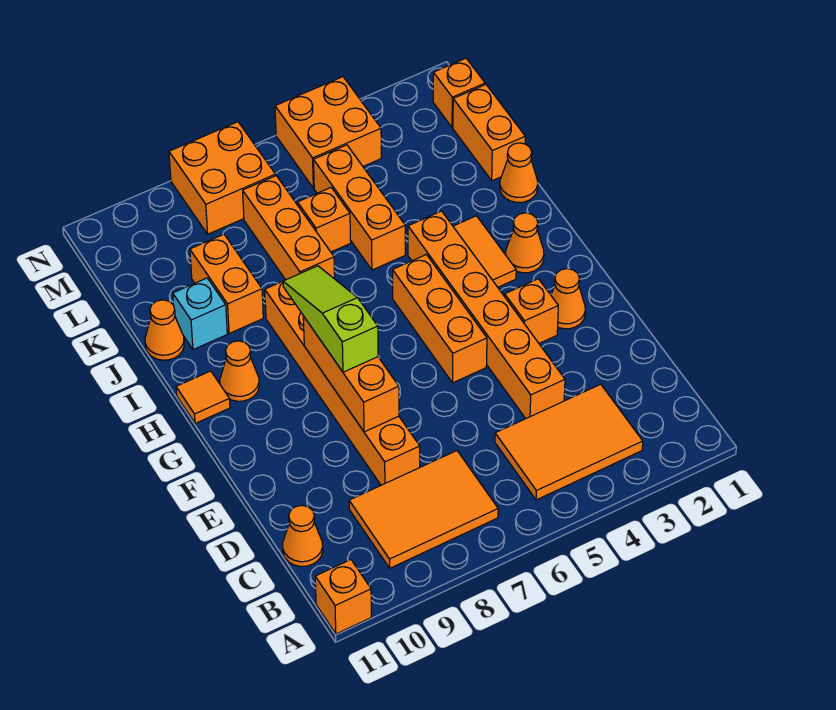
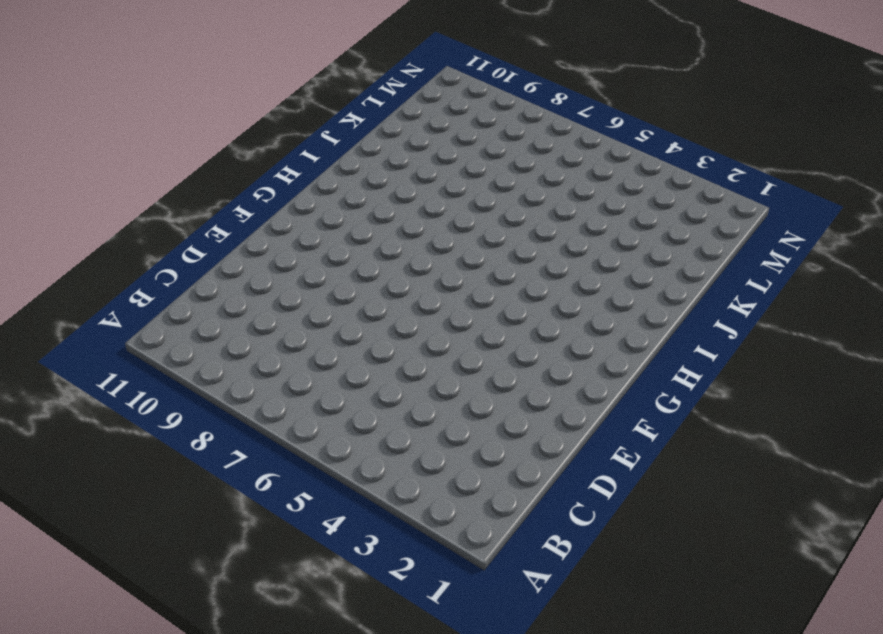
none -> orange brick A11 level 1
none -> orange tile B3:C5 level 1
none -> orange tile B7:C9 level 1

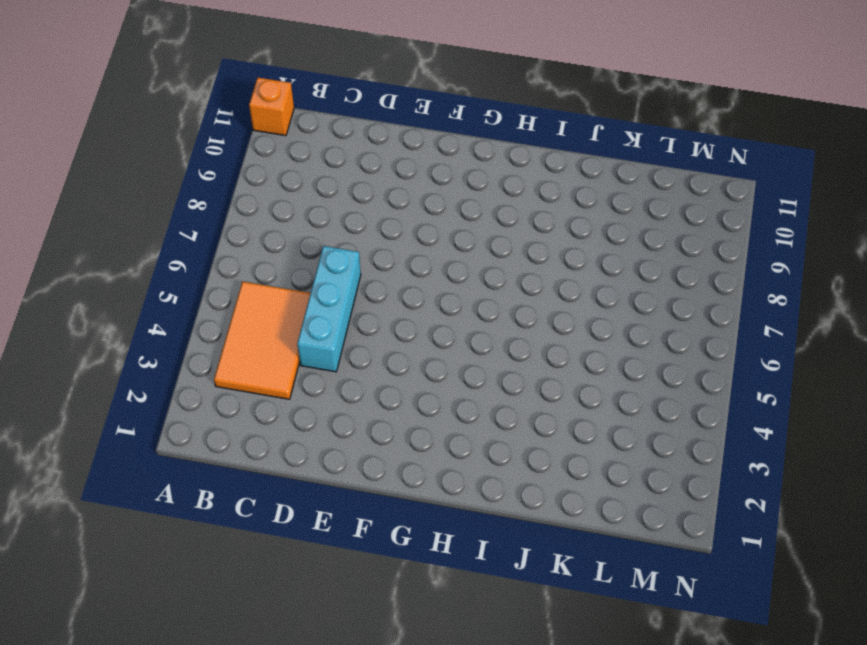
cyan brick D4:D6 level 1 -> orange brick D4:I4 level 1
none -> orange tile B7:C9 level 1
none -> orange cone C11 level 1
none -> orange brick D8:I8 level 1

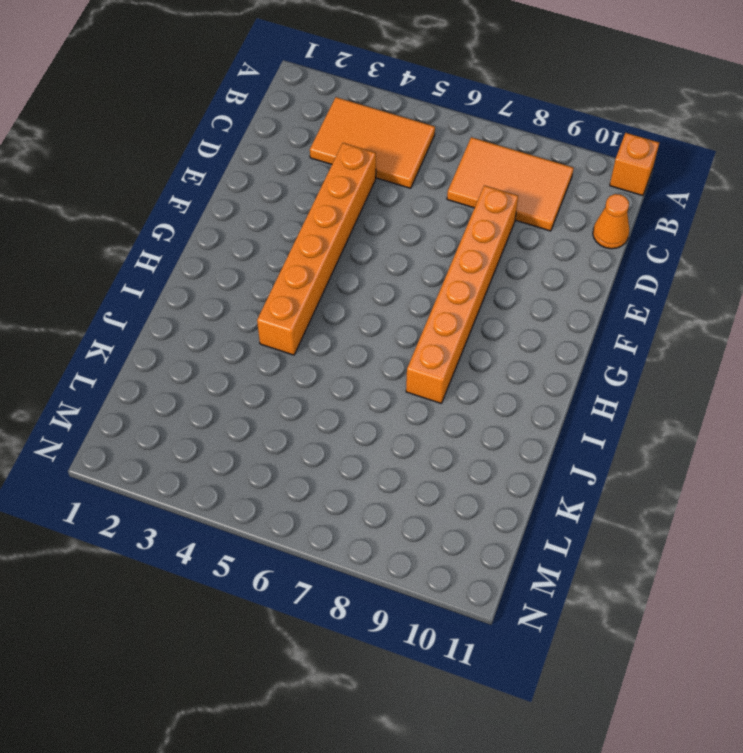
none -> orange cone F2 level 1
none -> orange brick F3 level 1
none -> orange brick F5:H5 level 1

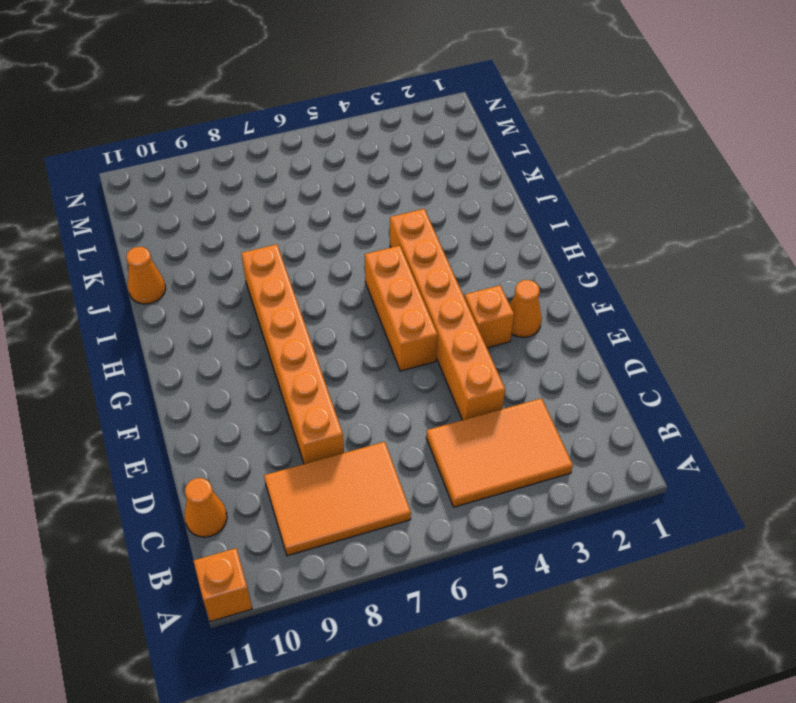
none -> orange cone H2 level 1
none -> orange tile H3:I3 level 1
none -> orange cone H10 level 1

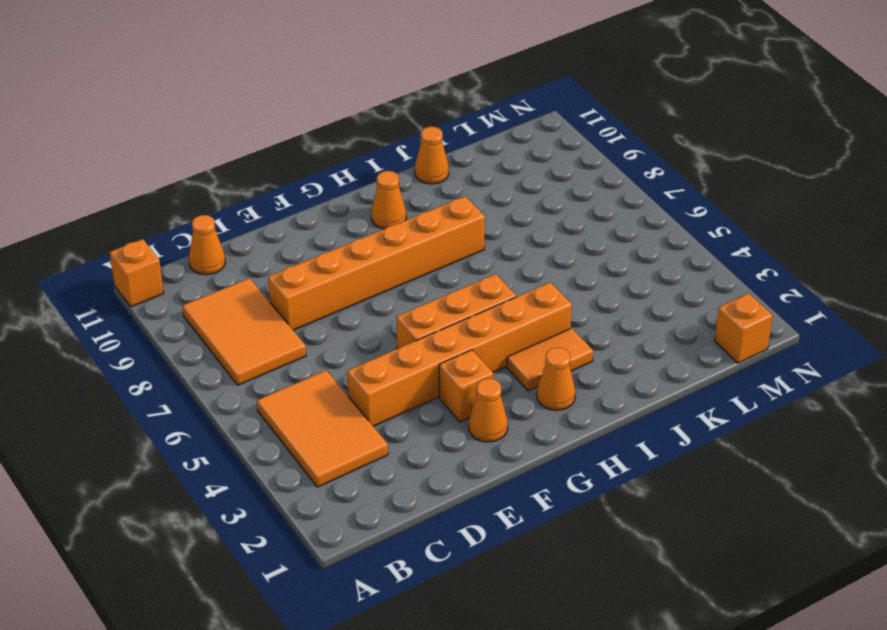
none -> orange tile H11 level 1
none -> orange cone J1 level 1
none -> orange brick J5:L5 level 1

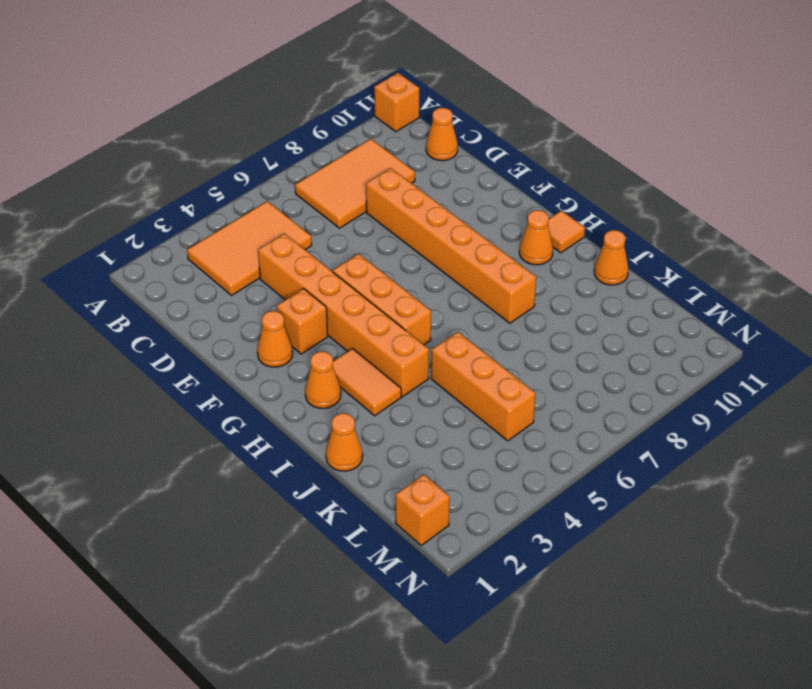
none -> orange brick J7:L7 level 1
none -> orange brick J9:K9 level 1
none -> cyan brick J10 level 1

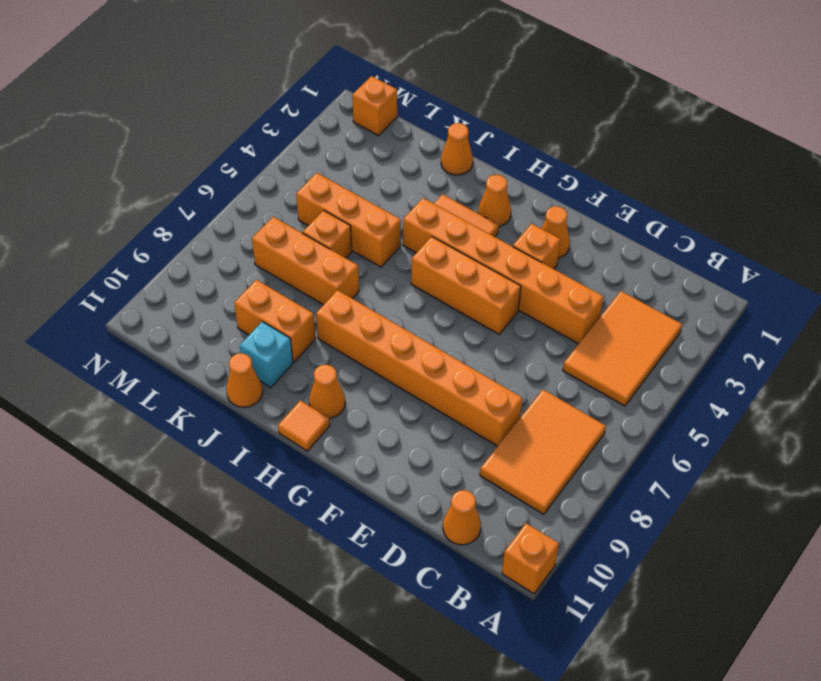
none -> orange brick K1:L1 level 1
none -> orange brick M4:N5 level 1
none -> orange brick M7:N8 level 1

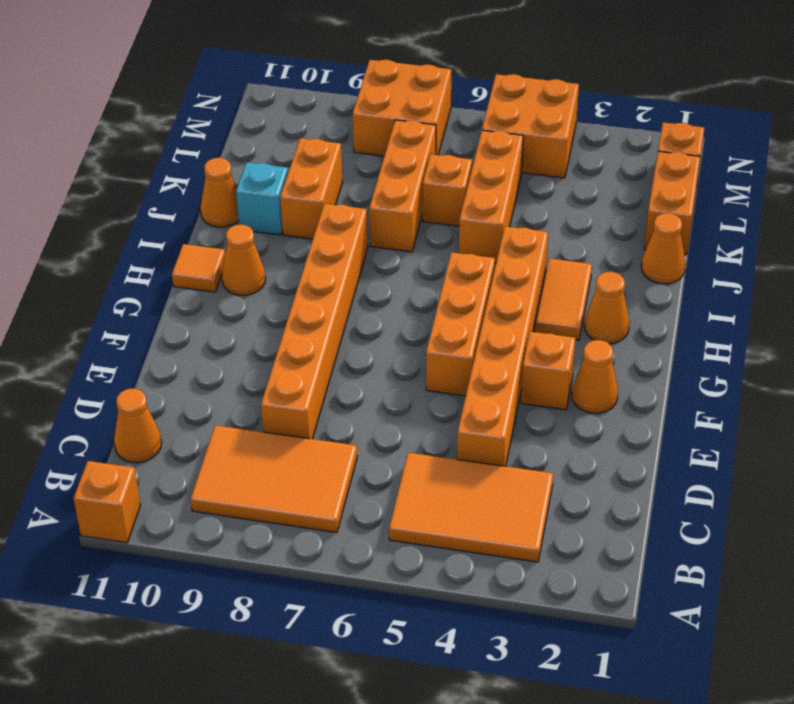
none -> orange brick E8:G8 level 2
none -> lime slope F8:H8 level 3 top F

